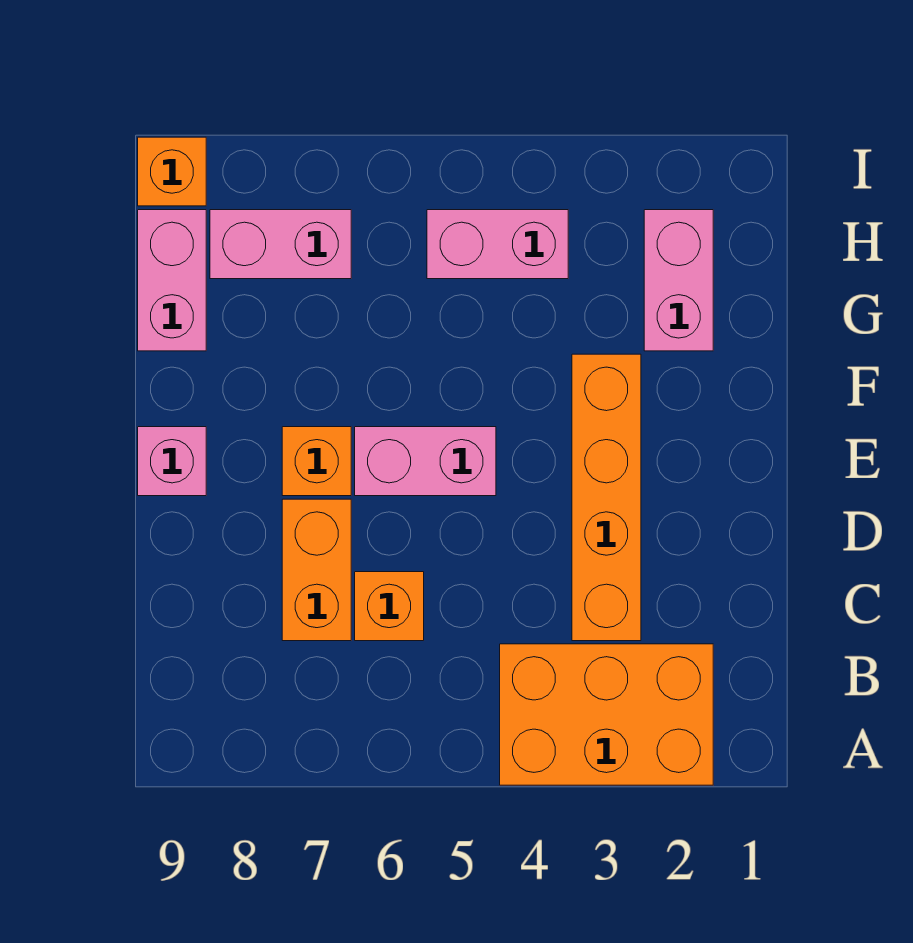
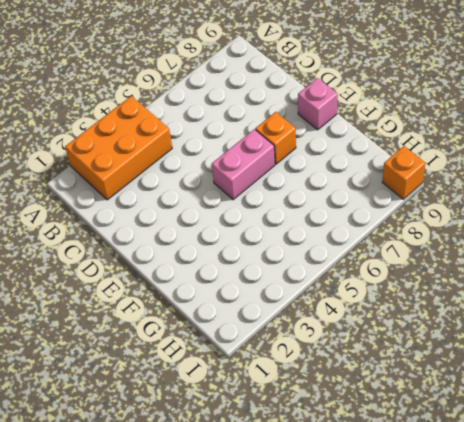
none -> orange brick C3:F3 level 1
none -> orange brick C6 level 1
none -> orange brick C7:D7 level 1

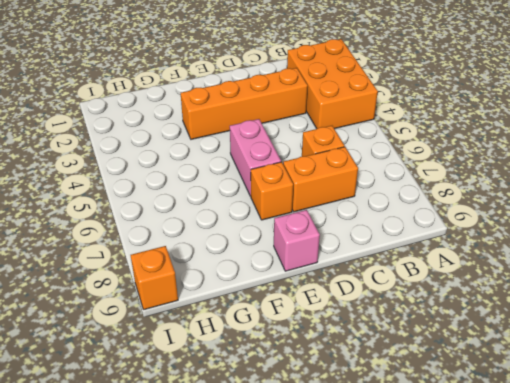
none -> pink brick G2:H2 level 1
none -> pink brick G9:H9 level 1
none -> pink brick H4:H5 level 1

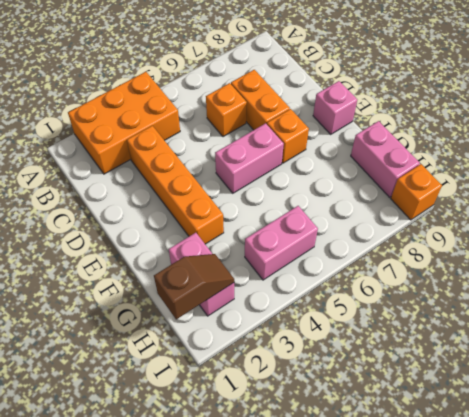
brown slope H1:H2 level 2 top 1 -> none
none -> pink brick H7:H8 level 1

